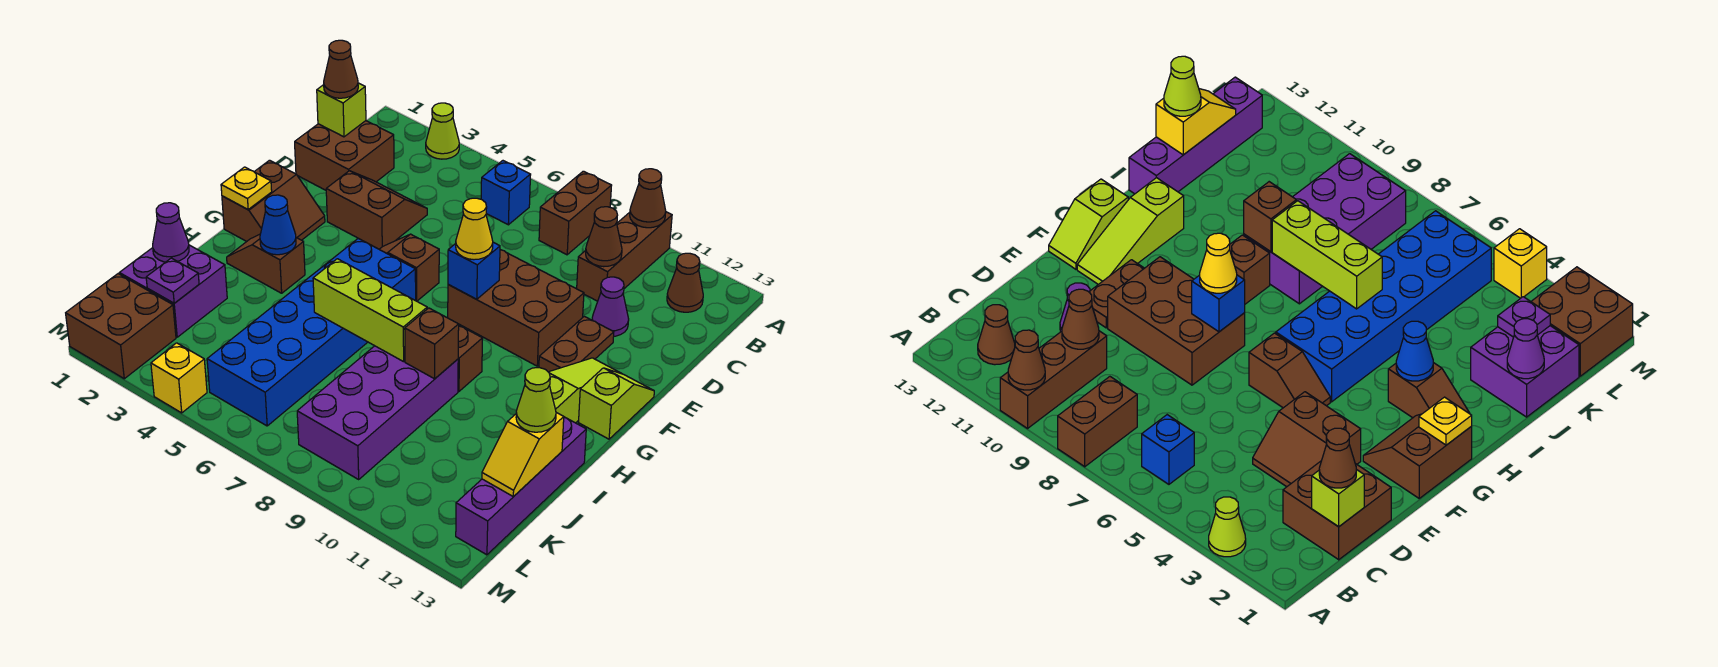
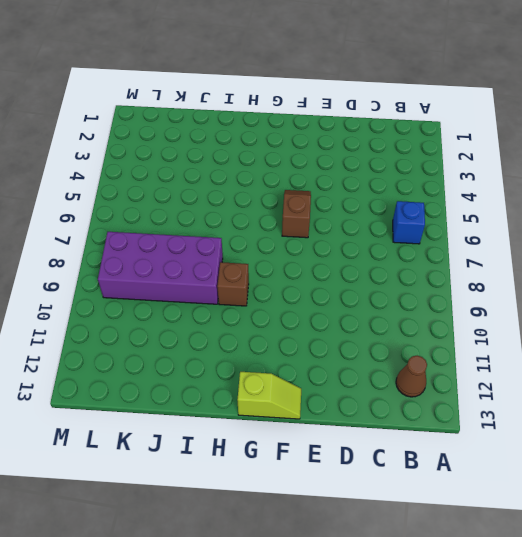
none -> lime cone A3 level 1
none -> brown brick A8:B8 level 1
none -> brown brick A10:C10 level 1
none -> brown brick C1:D2 level 1

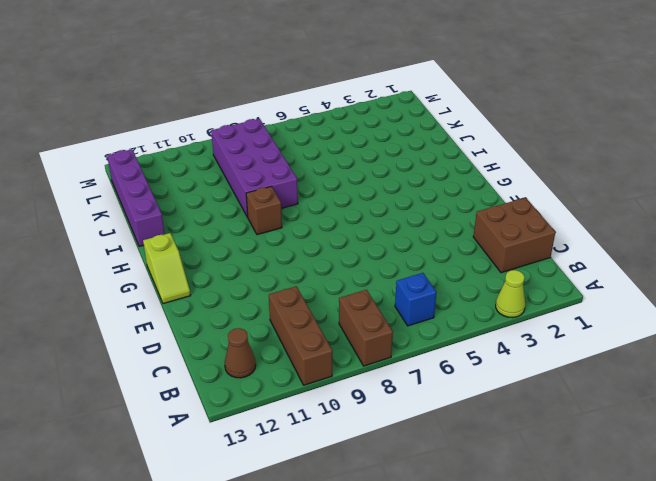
none -> brown slope D3:E4 level 1 top E
none -> purple cone D11 level 1
none -> brown brick E8:F10 level 1
none -> brown plate E11:F11 level 1

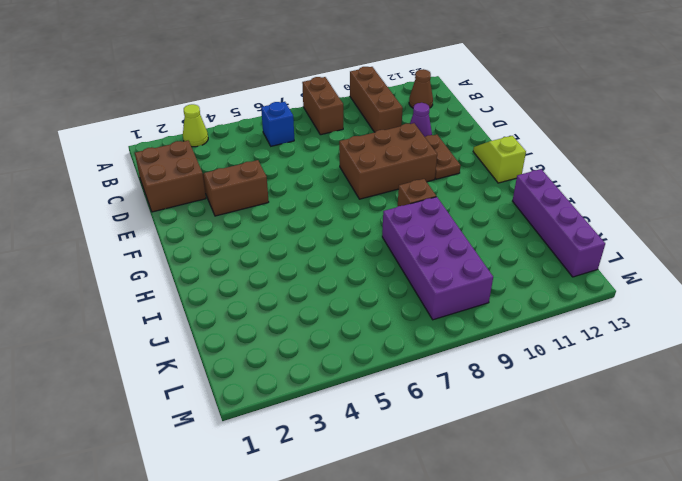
none -> brown slope F1:G2 level 1 top 1
none -> brown slope F5:F6 level 1 top 6
none -> lime slope F12:H12 level 1 top H
none -> blue brick G5:L6 level 1

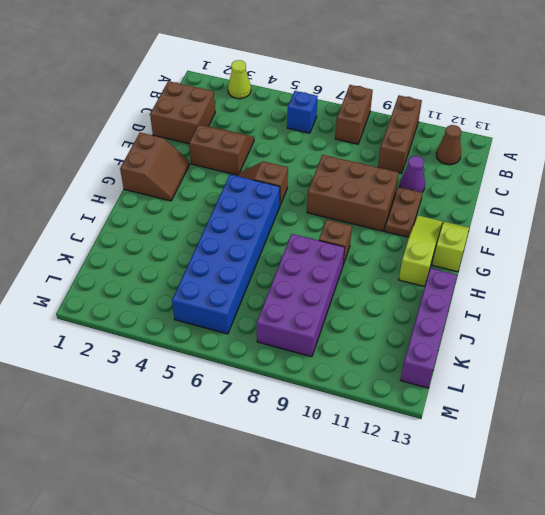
none -> brown slope H2:H3 level 1 top 3
none -> purple brick J1:K2 level 1
none -> brown brick L1:M2 level 1
none -> yellow brick M4 level 1

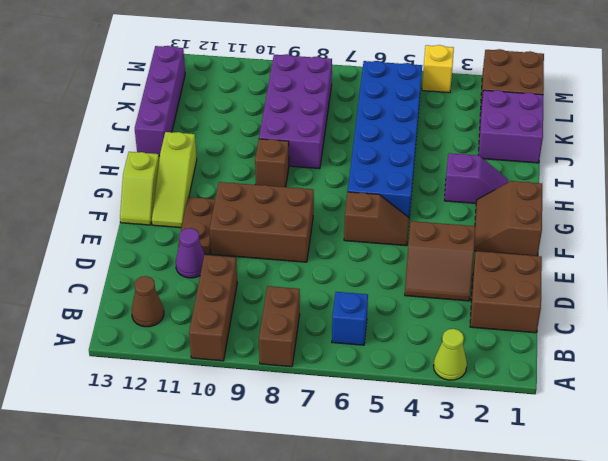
purple slope H2:H3 level 1 top 3 -> brown slope H2:H3 level 1 top 3
none -> brown cone A10 level 2
none -> lime brick C1 level 2
none -> brown cone C10 level 2
none -> blue brick F8 level 2

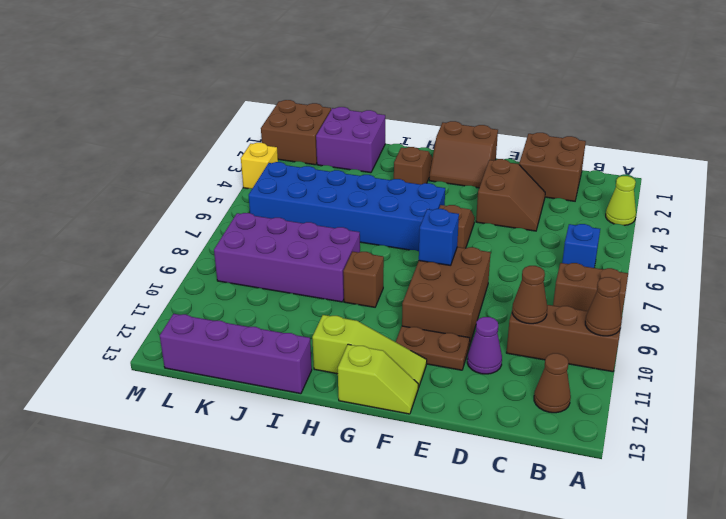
none -> lime brick C1 level 2
none -> yellow plate G1 level 2
none -> blue cone H3 level 2
none -> lime brick I6:I8 level 2

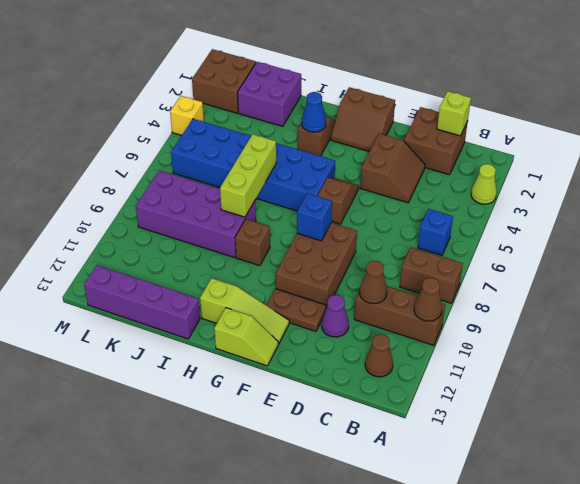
none -> yellow plate G1 level 2
none -> brown brick I9 level 2
none -> purple cone J1 level 2
none -> yellow slope J13:K13 level 2 top J

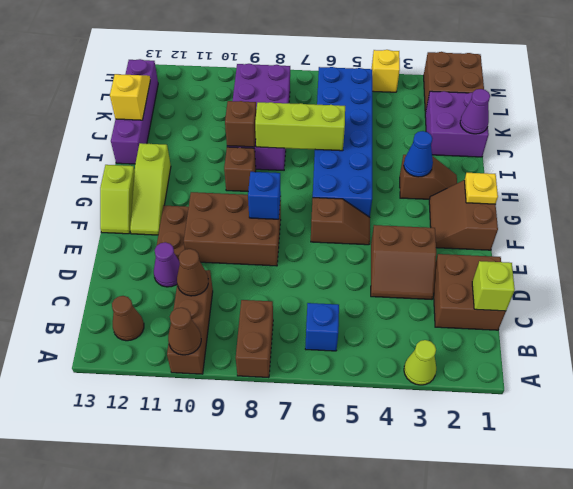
none -> purple plate K2 level 2
none -> brown cone C1 level 3
none -> yellow cone F8 level 3
none -> lime cone J13 level 3

